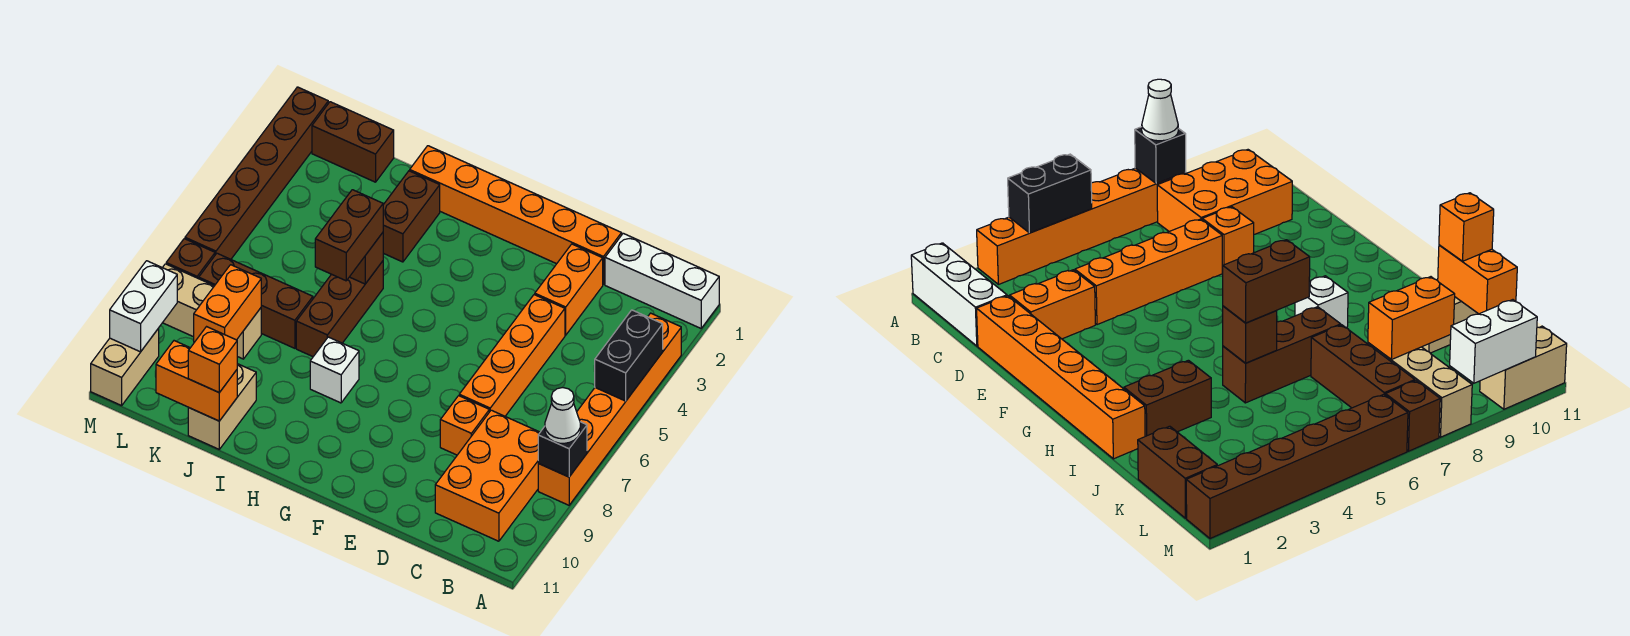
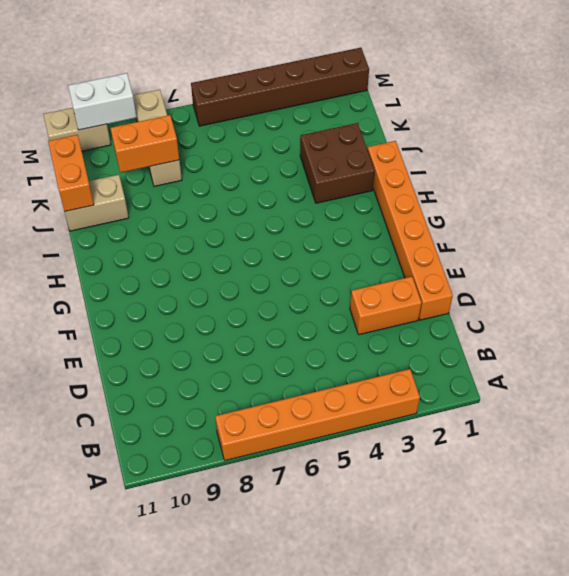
brown brick I2:J3 level 1 -> brown brick I2:I3 level 1
none -> white brick A1:C1 level 1
none -> orange brick B8:C10 level 1
none -> orange brick D4:D7 level 1

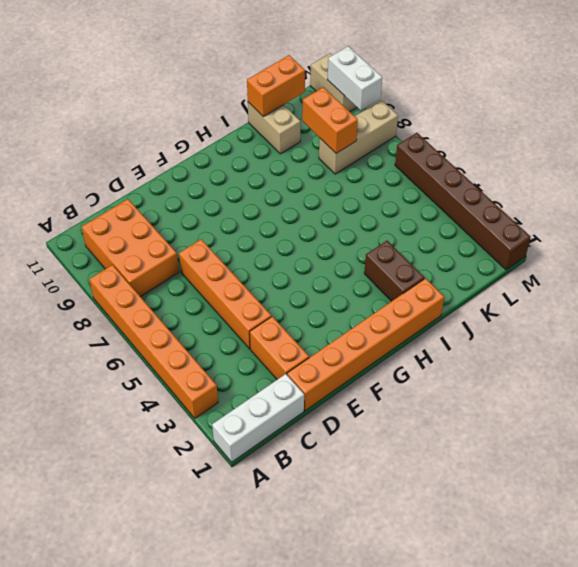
none -> orange brick D8 level 1
none -> white brick H8 level 1
none -> brown brick I5:I7 level 1

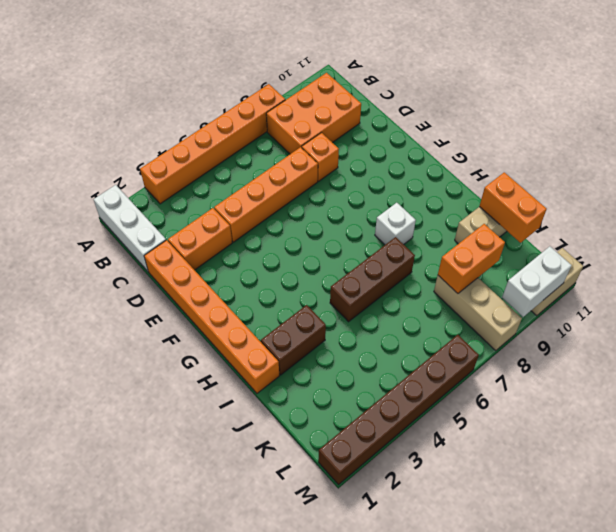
none -> brown brick J7:L7 level 1
none -> brown brick K1:L1 level 1
none -> brown brick M7 level 1

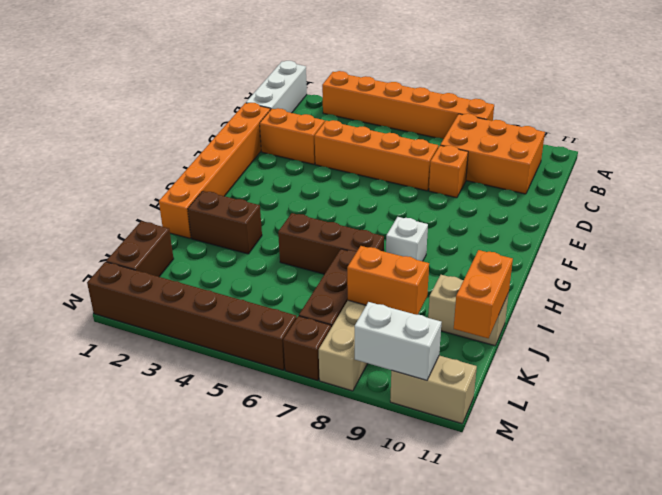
none -> black brick A4:A5 level 2
none -> black brick A8 level 2
none -> brown brick I5 level 2

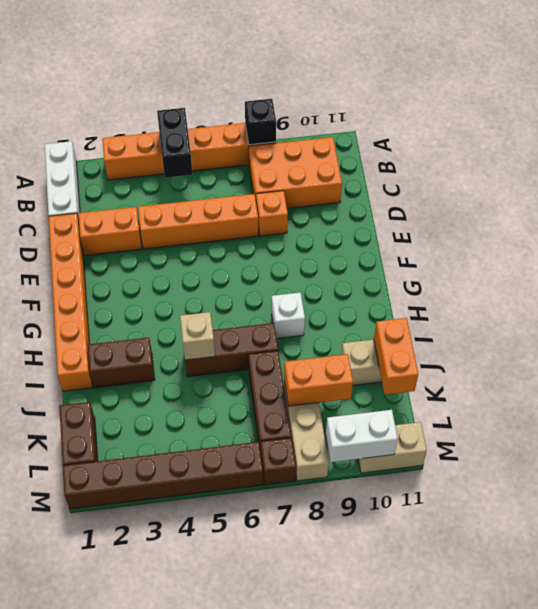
black brick A5:B5 level 2 -> black brick A4:A5 level 2
tan brick I5 level 2 -> brown brick I5 level 2
none -> white cone A8 level 3
none -> brown brick I5:I6 level 3
none -> orange brick J11 level 3

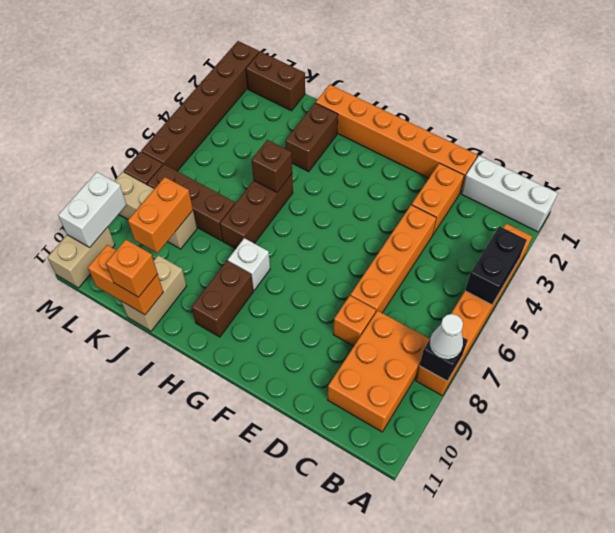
brown brick H9:H10 level 1 -> brown brick I5:I6 level 3

